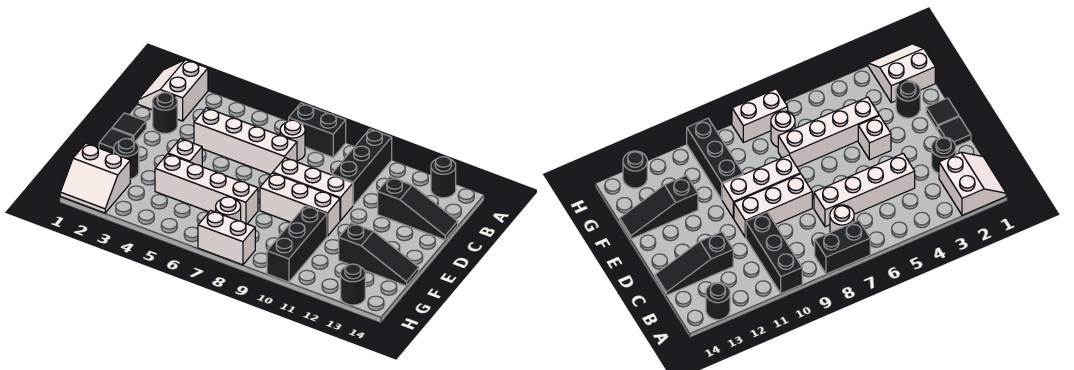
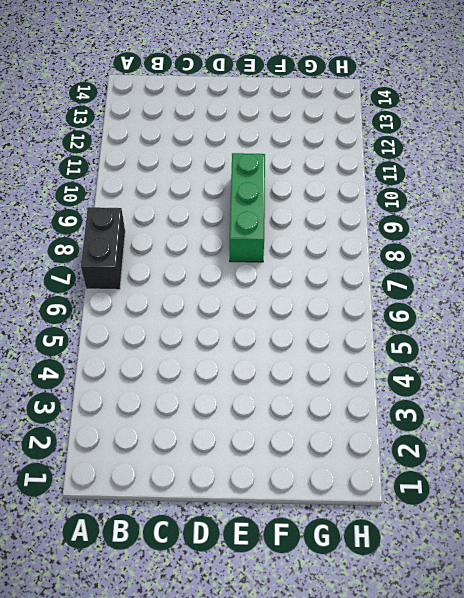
green brick E8:E10 level 1 -> white brick E8:E10 level 1
none -> white slope A1:B2 level 1 top 2
none -> black brick A10:C10 level 1
none -> black round brick A13 level 1

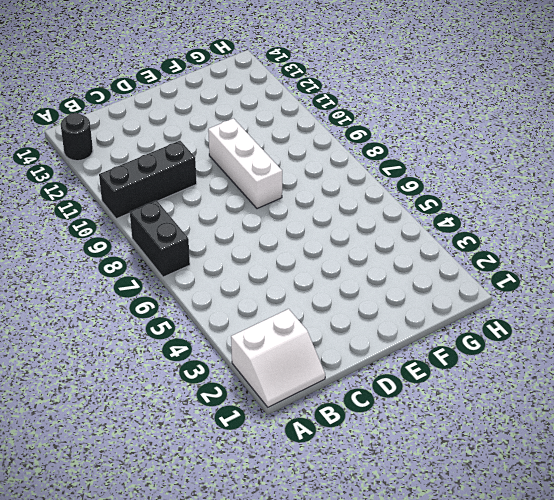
none -> white round brick B7 level 1
none -> black round brick C2 level 1
none -> white brick C4:C7 level 1

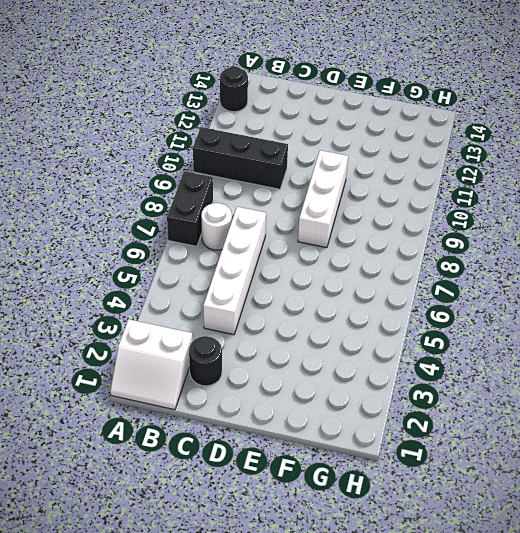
none -> black slope C12:C14 level 1 top 12
none -> black tile D1 level 1
none -> white brick D8:D10 level 1

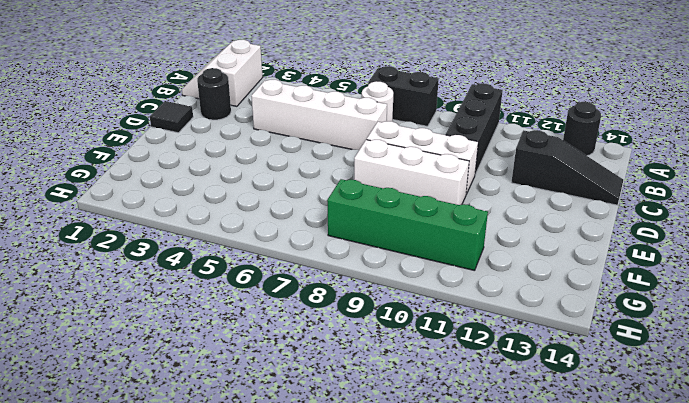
green brick G8:G11 level 1 -> black brick F10:H10 level 1
none -> black tile E1 level 1
none -> white brick E4 level 1
none -> black round brick F2 level 1

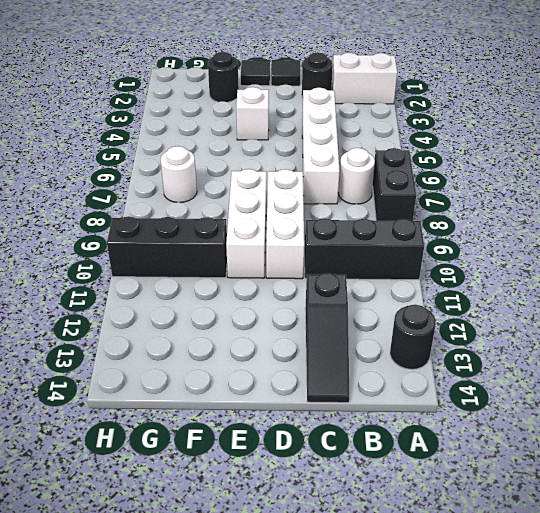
none -> white brick F4:F7 level 1
none -> black slope F12:F14 level 1 top 12
none -> white slope G1:H2 level 1 top G

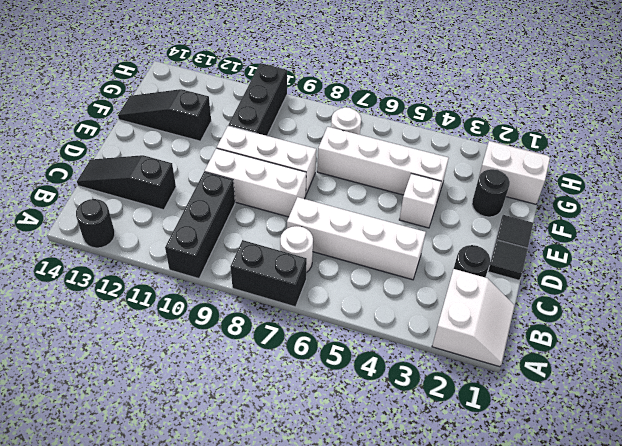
none -> white brick H7:H8 level 1
none -> black round brick H13 level 1

